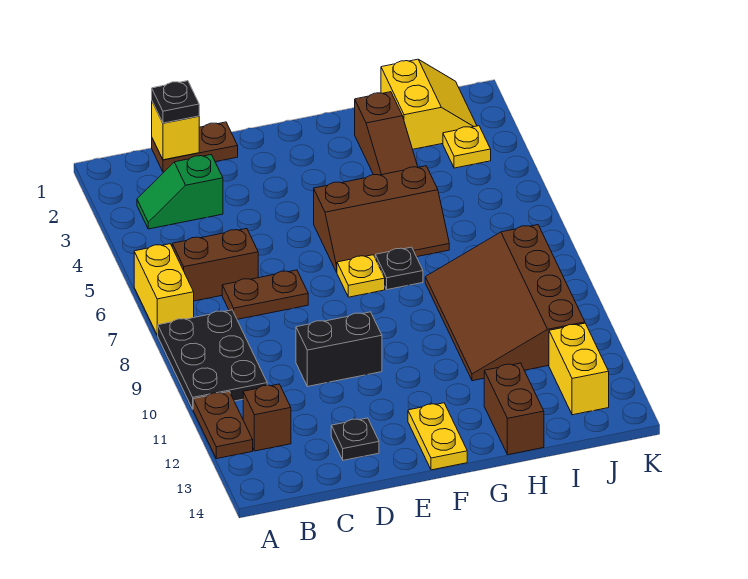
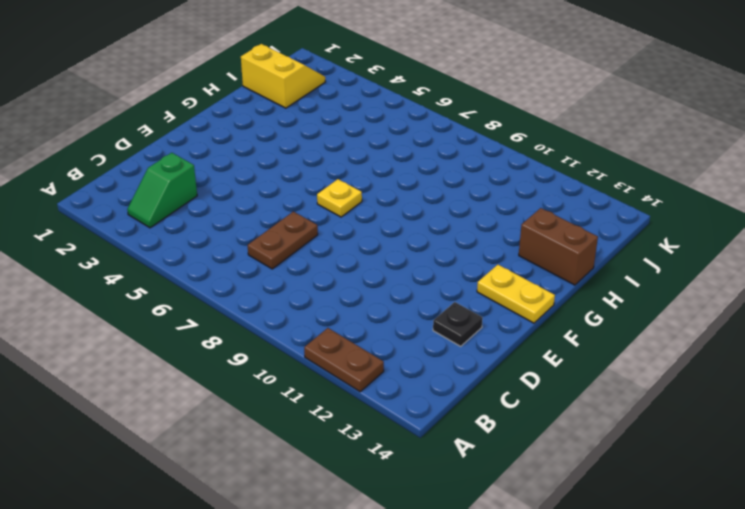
none -> yellow brick A6:A7 level 1
none -> black plate A8:B10 level 1
none -> brown brick B6:C6 level 1

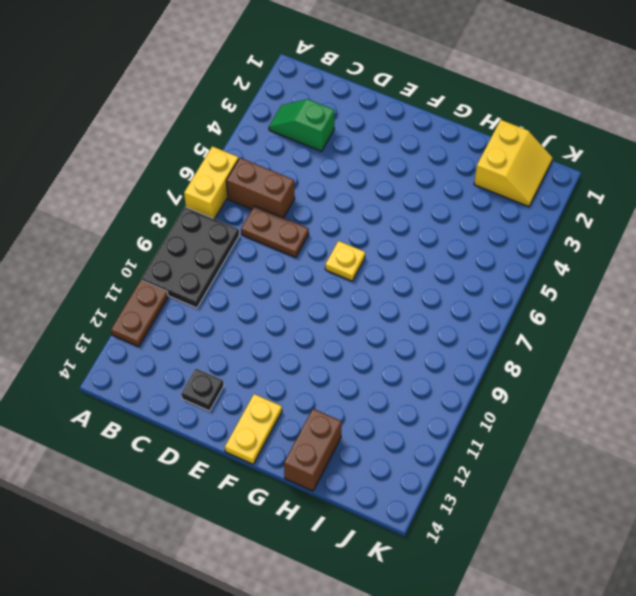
none -> brown brick B12 level 1
none -> brown plate C1:D1 level 1
none -> black brick D10:E10 level 1

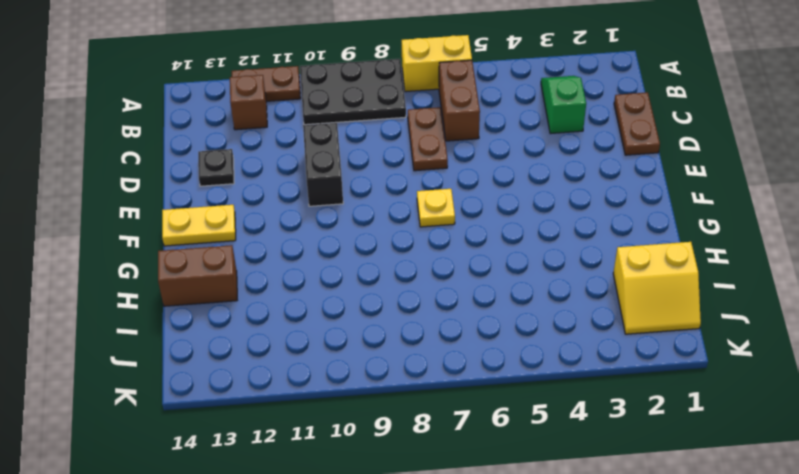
none -> brown slope F5:H6 level 1 top 5
none -> black plate G7 level 1
none -> brown slope H2:H4 level 1 top 2

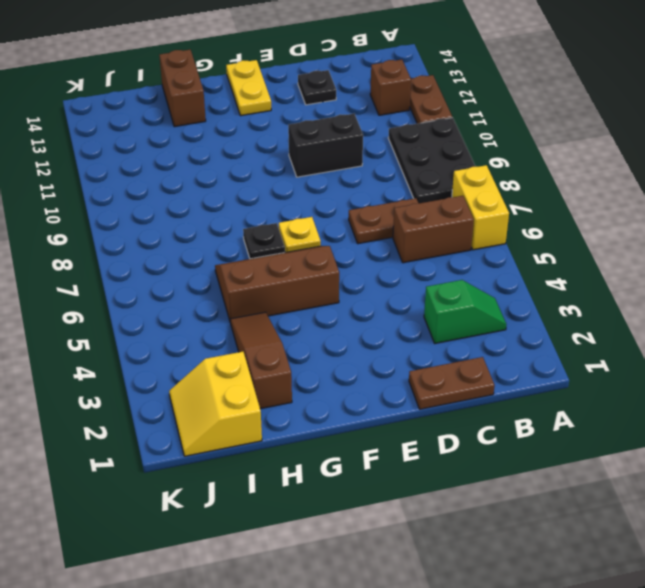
none -> brown slope H8:J11 level 1 top J
none -> yellow plate J3 level 1
none -> yellow brick J12:J13 level 1

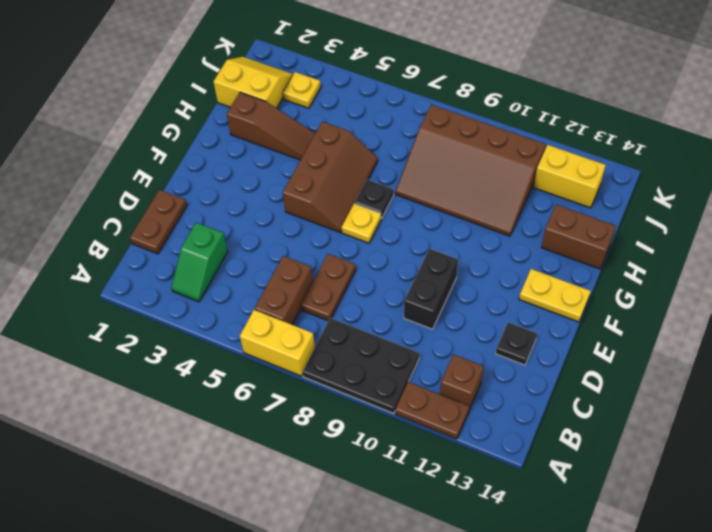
none -> yellow brick C1 level 2
none -> black plate C1 level 3

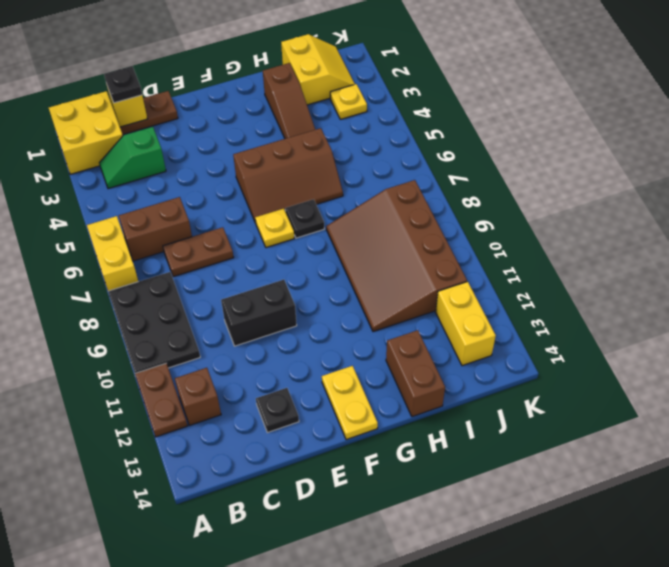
yellow brick A1:B2 level 1 -> none

